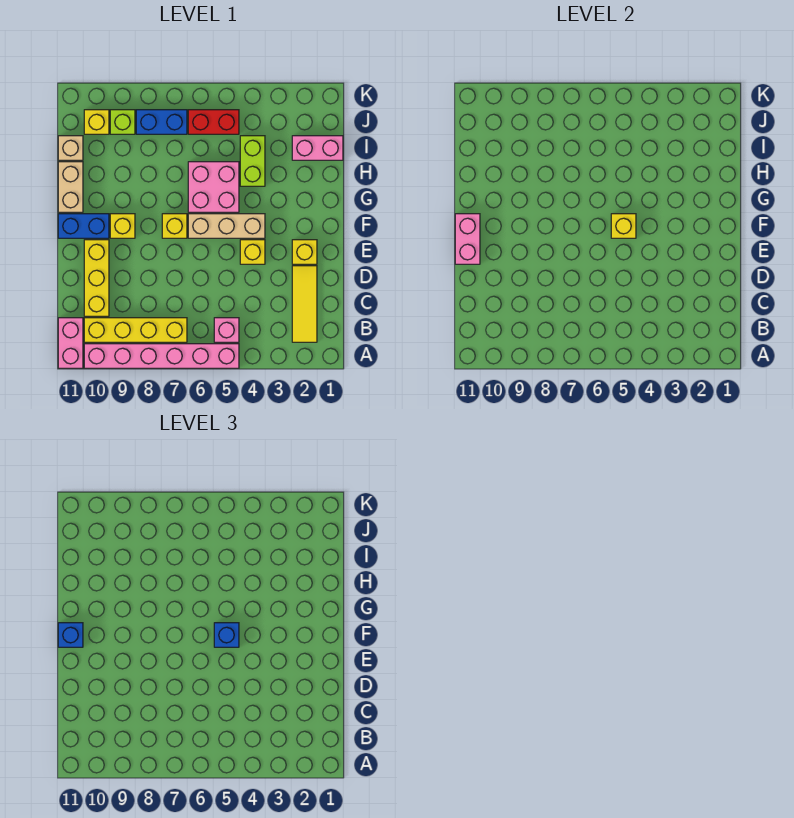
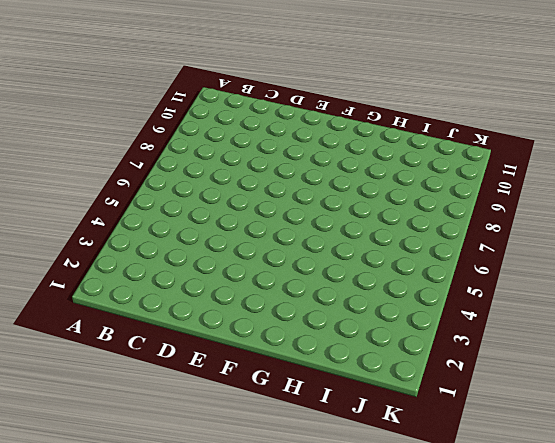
none -> pink brick A5:A10 level 1
none -> pink brick A11:B11 level 1
none -> yellow tile B2:D2 level 1

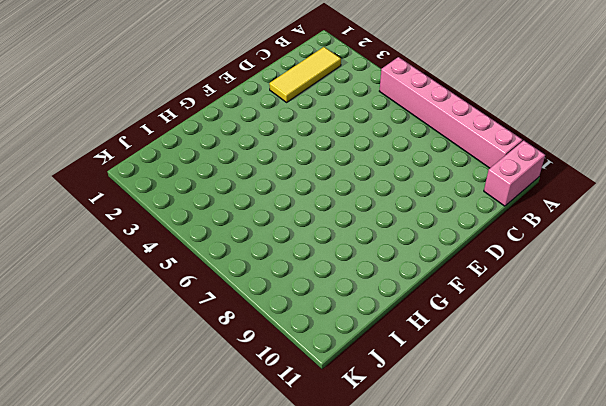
none -> pink brick B5 level 1
none -> yellow brick B7:B10 level 1
none -> yellow brick C10:E10 level 1

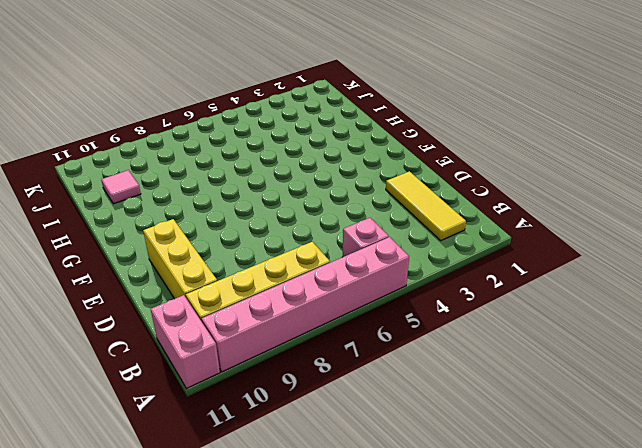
pink tile I10 level 1 -> none
none -> yellow brick E2 level 1
none -> yellow brick E4 level 1
none -> tan brick F4:F6 level 1

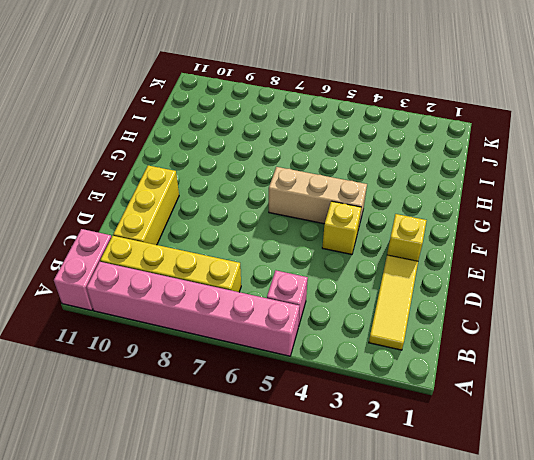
none -> yellow brick F7 level 1
none -> yellow brick F9 level 1
none -> blue brick F10:F11 level 1

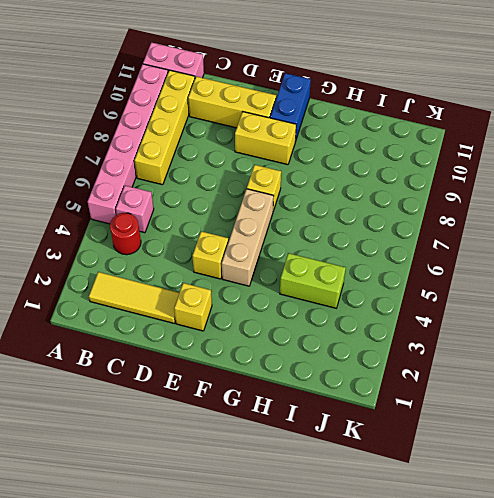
red round brick B4 level 1 -> none
yellow brick E9:F9 level 1 -> yellow brick F9 level 1
none -> pink brick G5:H6 level 1
none -> tan brick G11:H11 level 1
none -> pink brick I1:I2 level 1

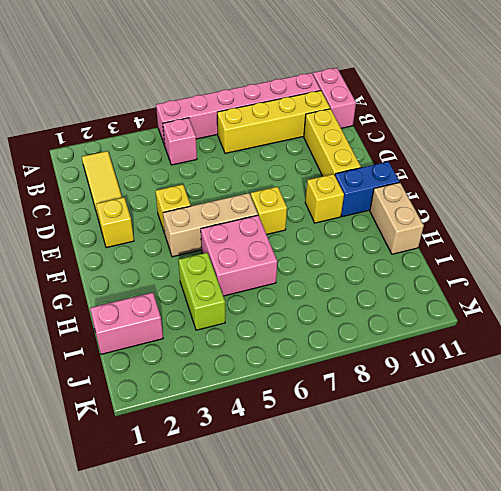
none -> tan brick I11 level 1
none -> red brick J5:J6 level 1
none -> blue brick J7:J8 level 1

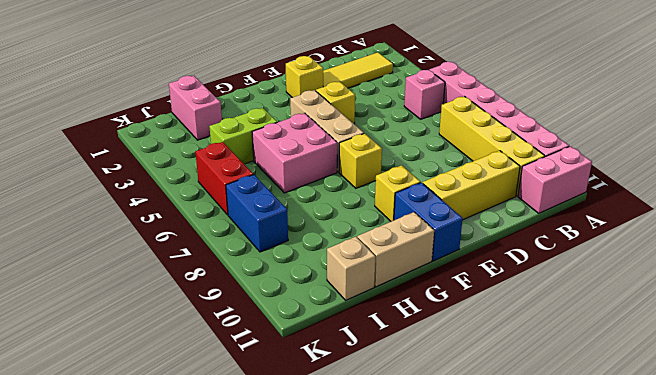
none -> lime brick J9 level 1
none -> yellow brick J10 level 1
none -> pink brick E11:F11 level 2

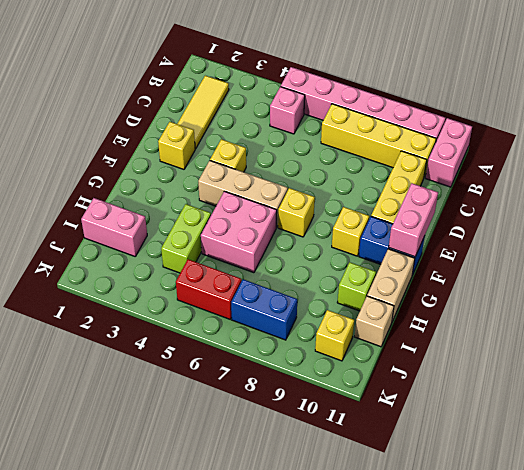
lime brick H10 level 1 -> lime brick J9 level 1
none -> yellow brick F5 level 2
none -> blue brick F5 level 3
none -> blue brick F11 level 3

